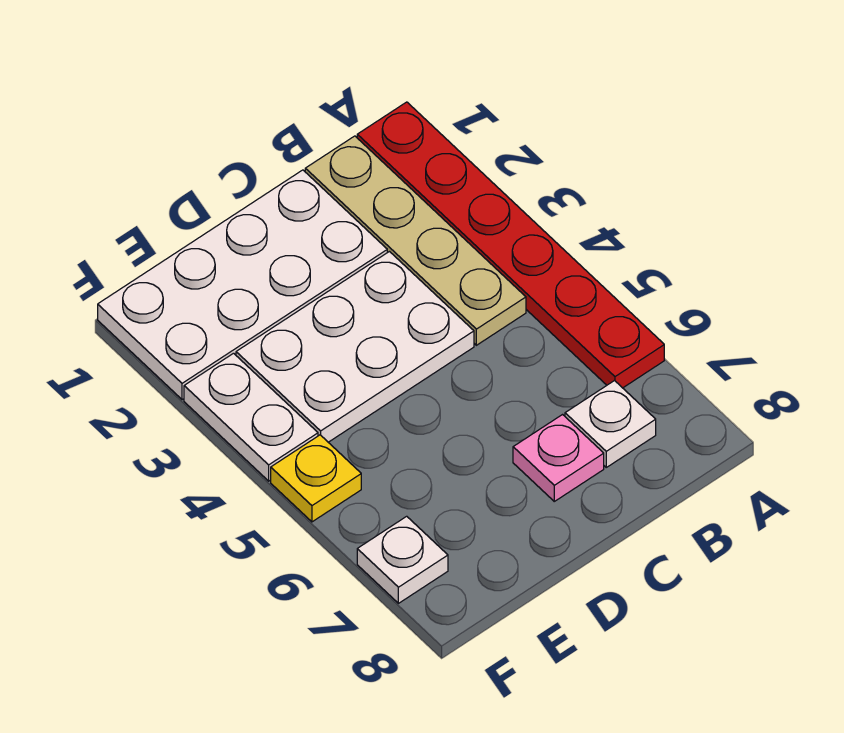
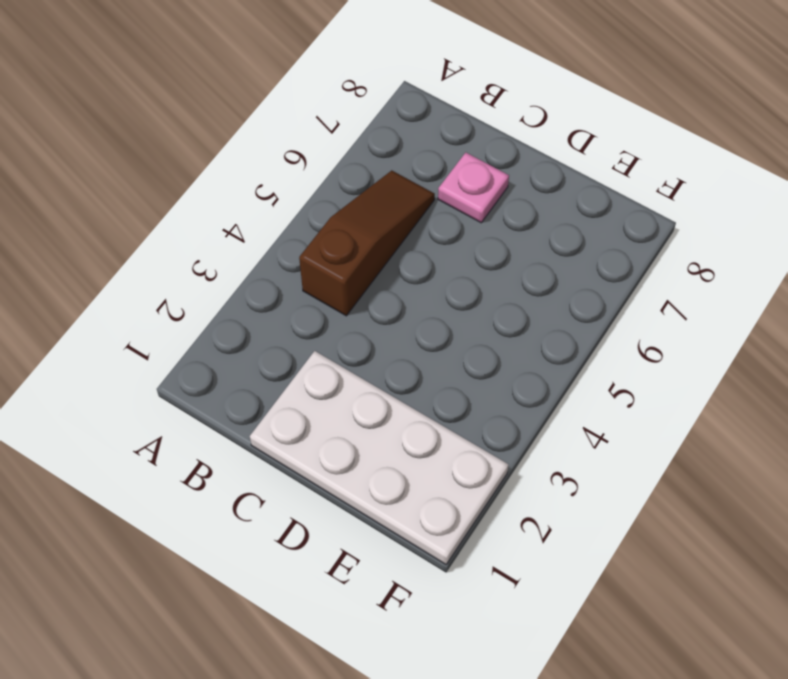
brown slope B4:B6 level 1 top 4 -> tan plate B1:B4 level 1
none -> red plate A1:A6 level 1
none -> white plate B7 level 1

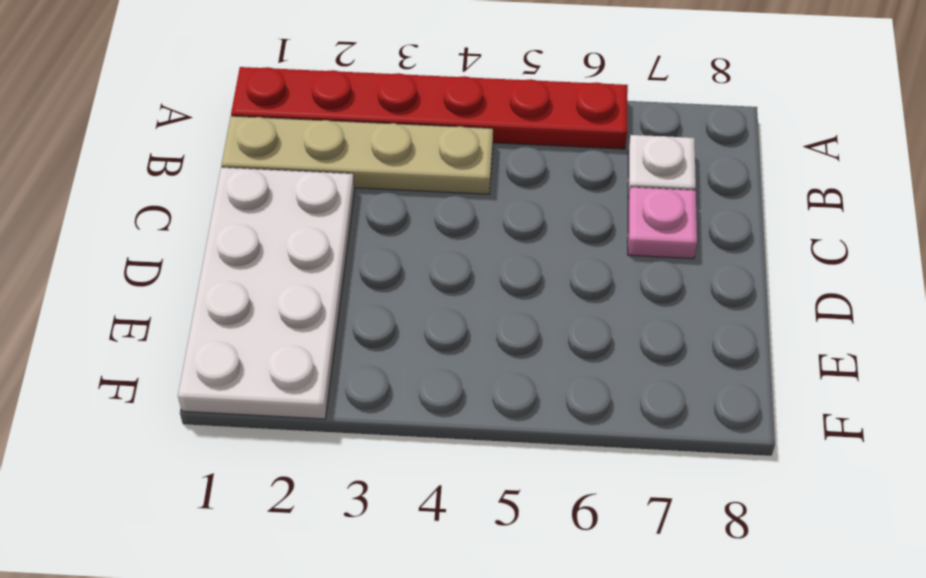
none -> white plate C3:E4 level 1
none -> white plate F3:F4 level 1

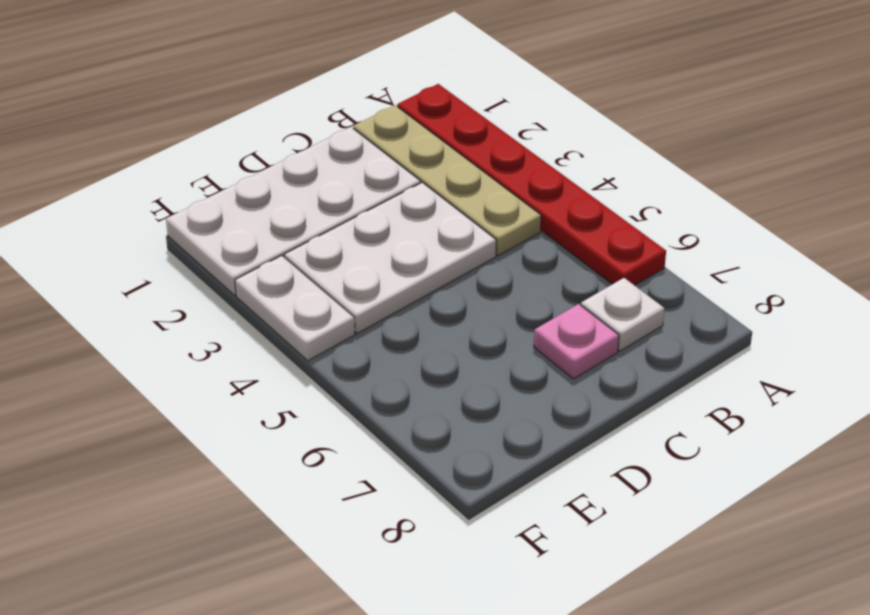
none -> yellow plate F5 level 1
none -> white plate F7 level 1

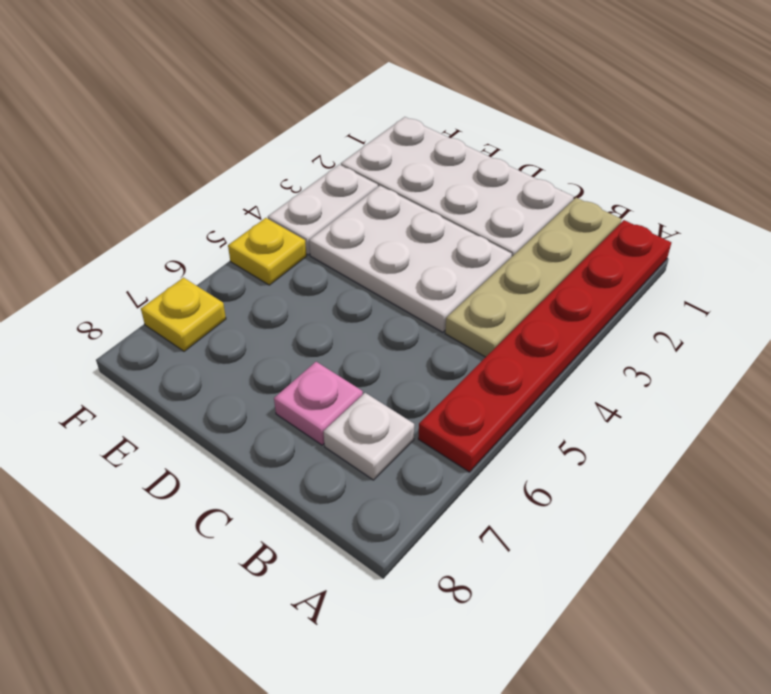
yellow plate F7 level 1 -> white plate F7 level 1

